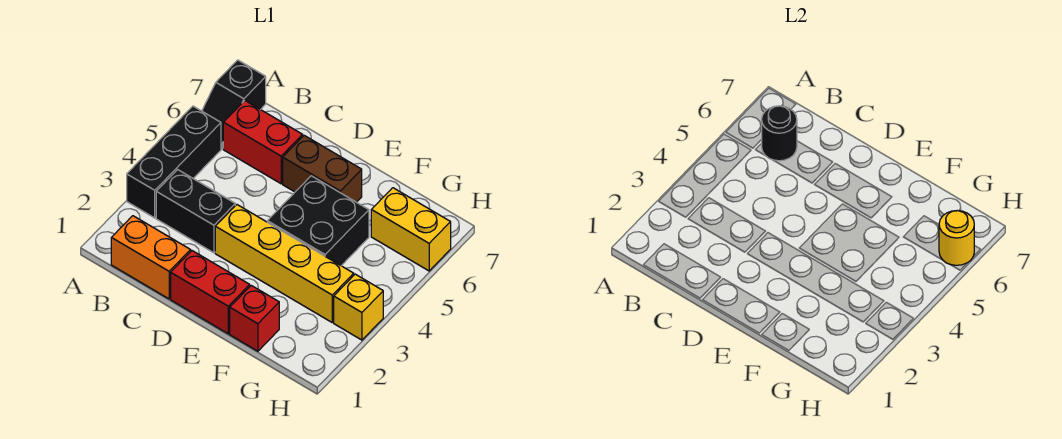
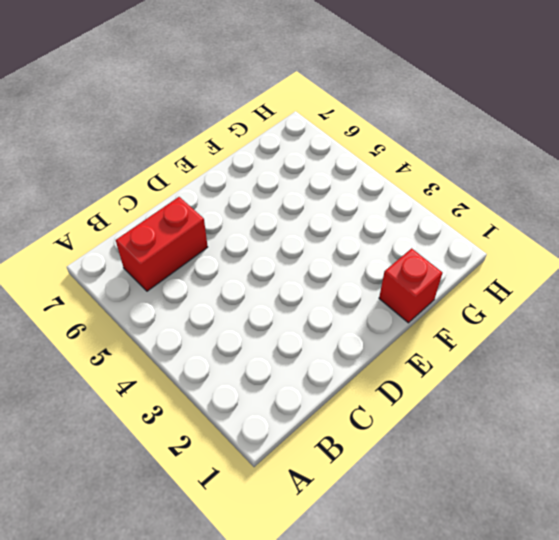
none -> black brick A3:A5 level 1
none -> black slope A6:A7 level 1 top 7
none -> orange brick B1:C1 level 1

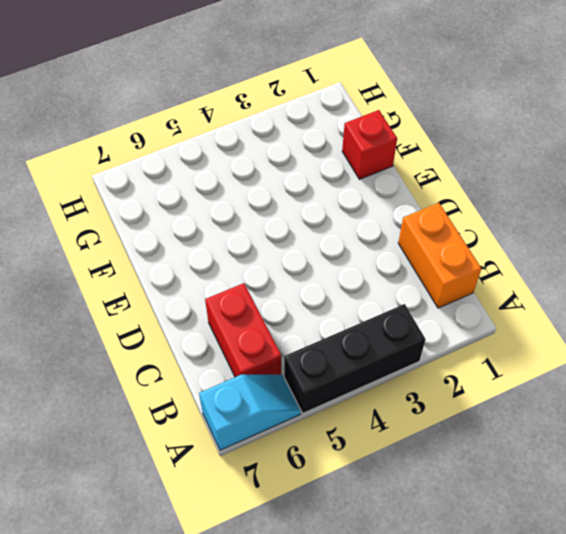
cyan slope A6:A7 level 1 top 7 -> black slope A6:A7 level 1 top 7
none -> black brick B3:C3 level 1
none -> red brick D1:E1 level 1
none -> yellow brick D3:G3 level 1

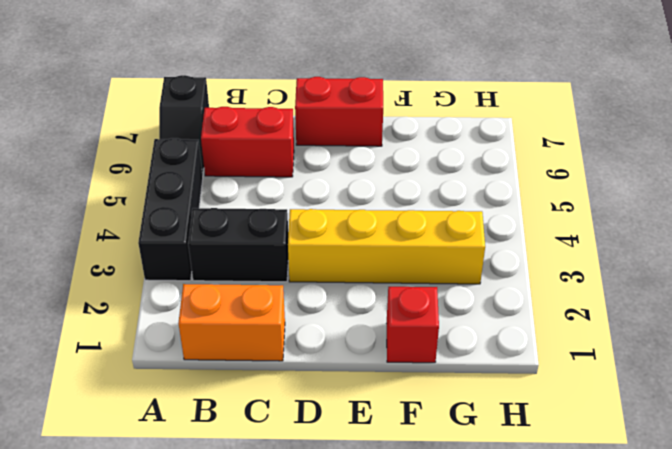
red brick D7:E7 level 1 -> red brick D1:E1 level 1
none -> brown brick D6:E6 level 1
none -> black brick E4:F5 level 1
none -> yellow brick G6:H6 level 1

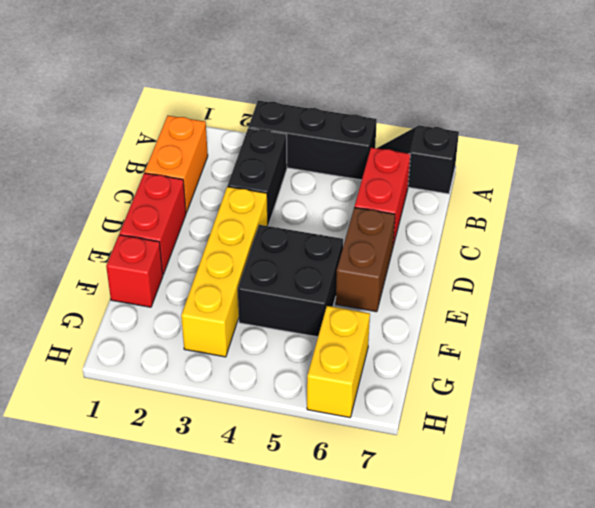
none -> yellow brick H3 level 1
none -> black round brick B6 level 2
none -> yellow round brick H6 level 2

